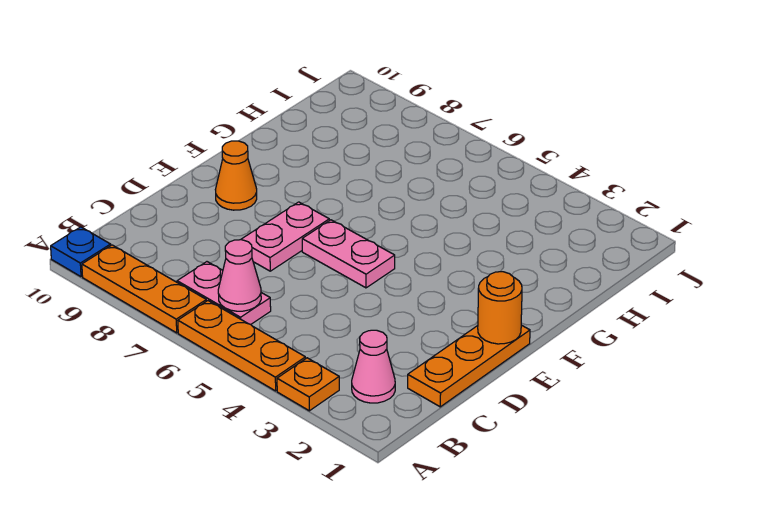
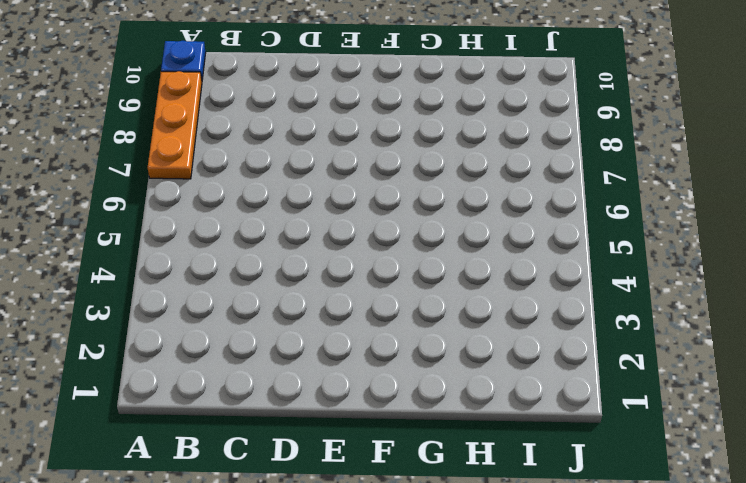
none -> orange plate A3 level 1
none -> orange plate A4:A6 level 1
none -> pink cone B2 level 1

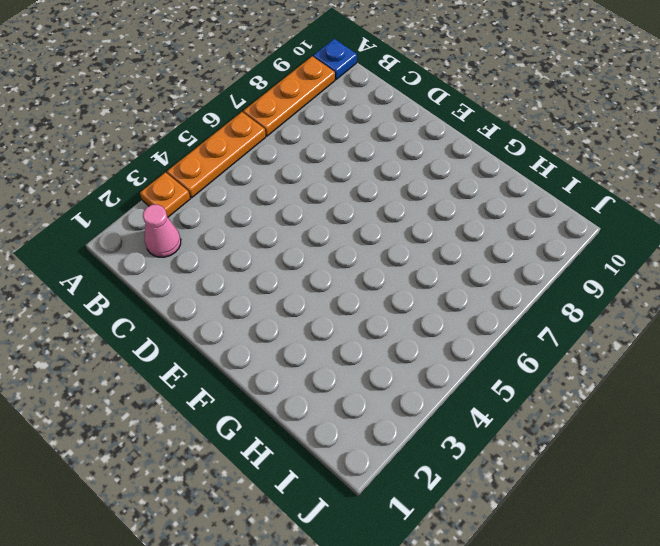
none -> pink plate B6:B7 level 1
none -> orange plate C1:E1 level 1
none -> pink plate D7:E7 level 1

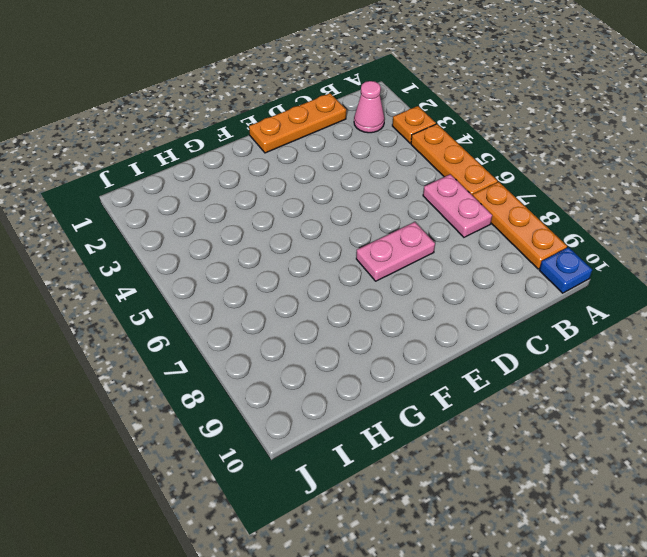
none -> pink plate E5:E6 level 1
none -> orange cone E9 level 1
none -> pink cone B6 level 2

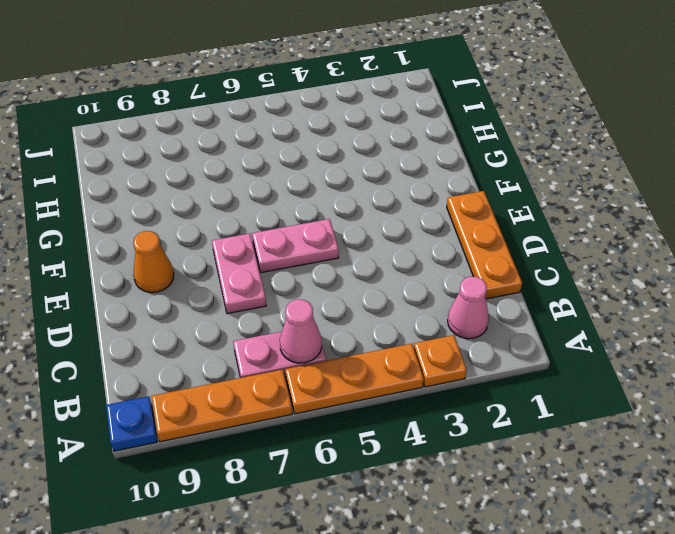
none -> orange round brick E1 level 2

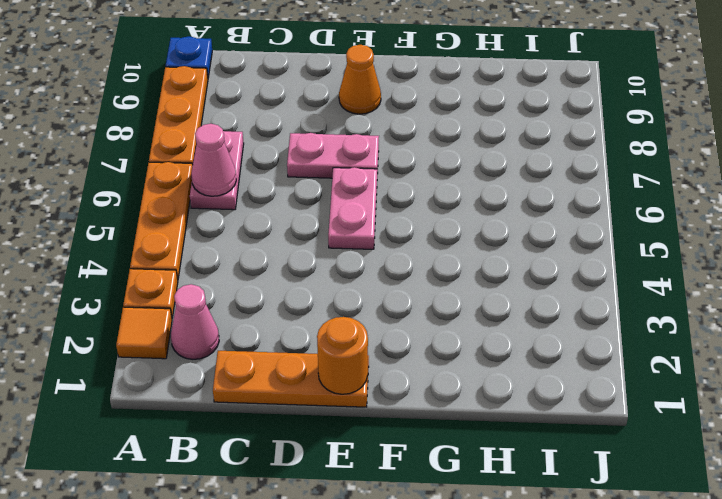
orange tile A2 level 1 -> none

